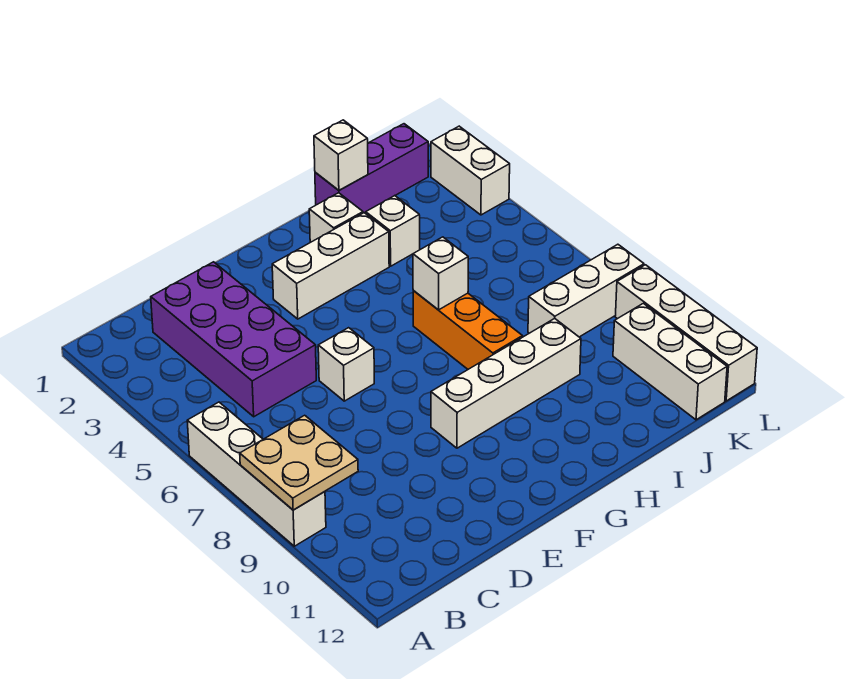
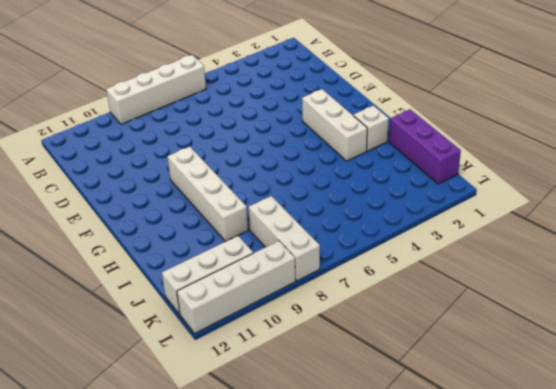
none -> purple brick C2:D5 level 1
none -> white brick E6 level 1
none -> orange brick H6:H8 level 1

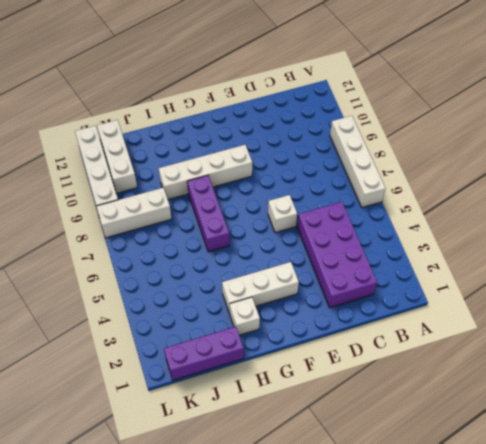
purple brick H6:H8 level 1 -> orange brick H6:H8 level 1
none -> white brick I3 level 1
none -> white brick L2:L3 level 1
none -> tan plate A8:B9 level 2

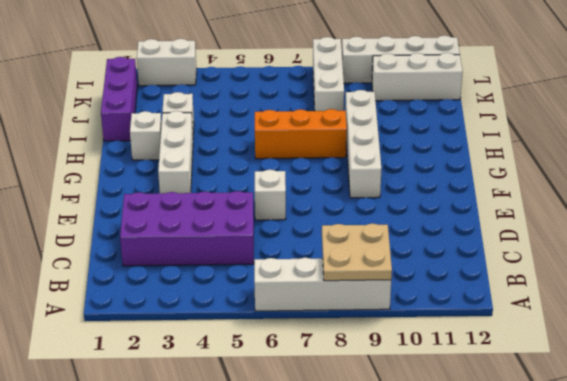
none -> white brick H6 level 2
none -> white brick I1 level 2

